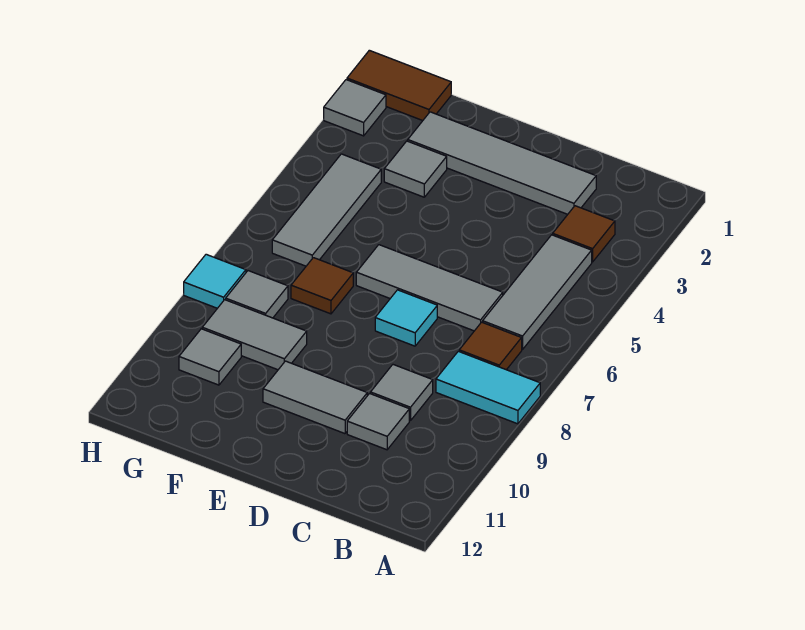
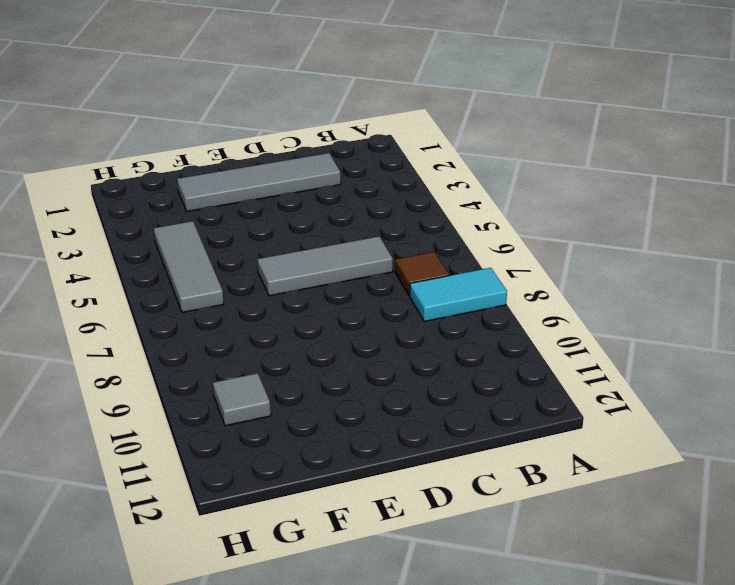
none -> brown tile B3 level 1
none -> grey tile B4:B6 level 1
none -> grey tile C9 level 1

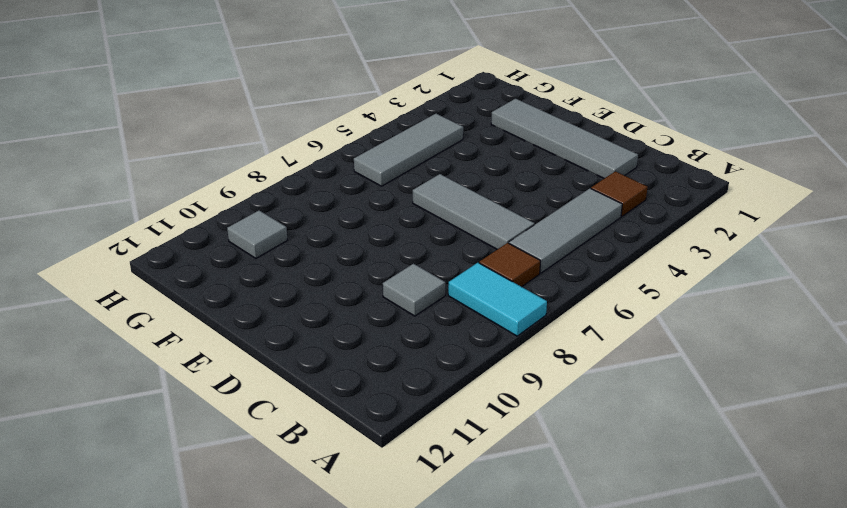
none -> grey tile C10 level 1
none -> cyan tile D7 level 1
none -> grey tile D10:E10 level 1

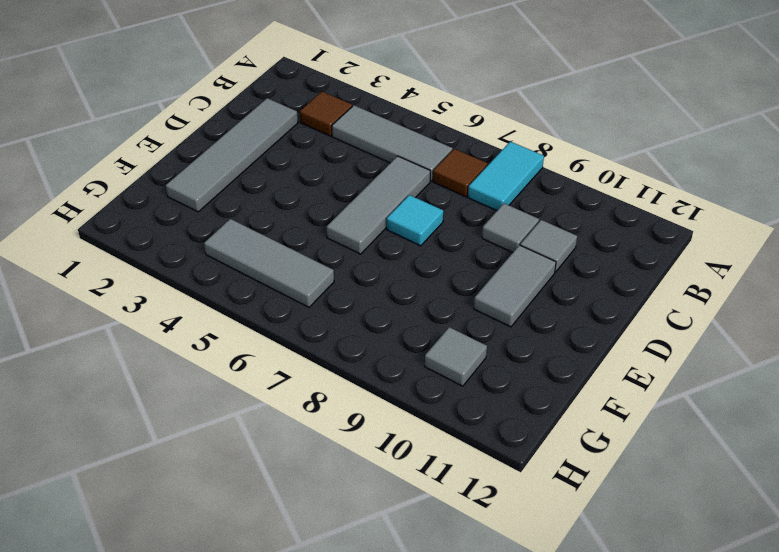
none -> grey tile F3 level 1
none -> brown tile F7 level 1
none -> grey tile F9:G9 level 1

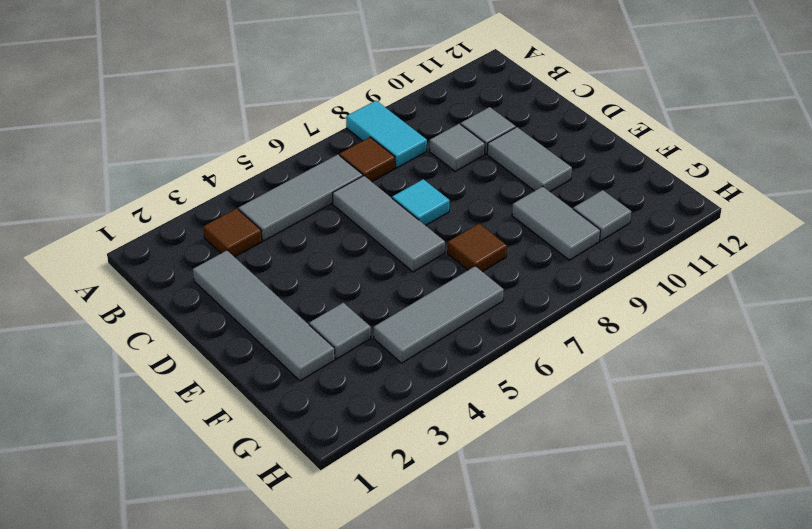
none -> brown tile G1:H1 level 1
none -> grey tile G8 level 1
none -> grey tile H2 level 1

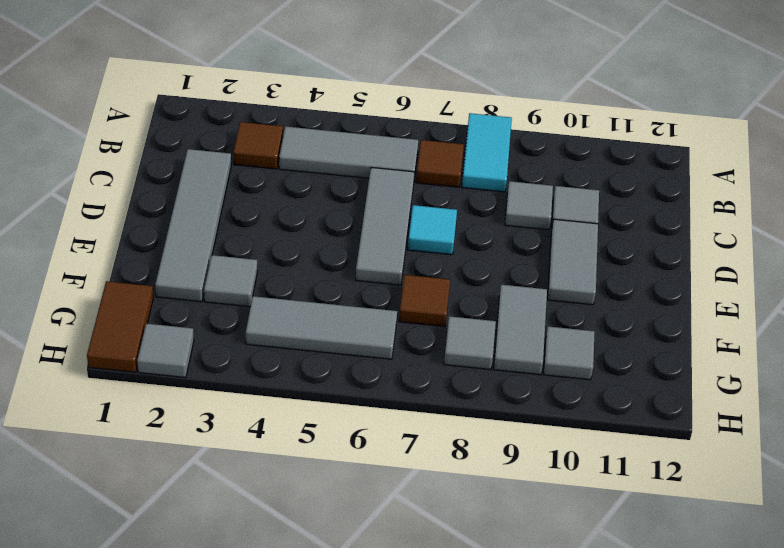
none -> cyan tile H8 level 1

